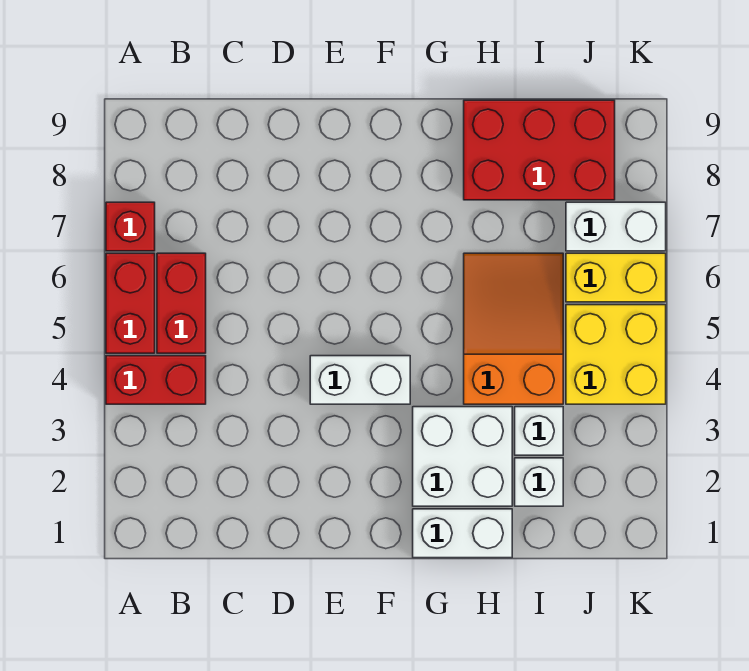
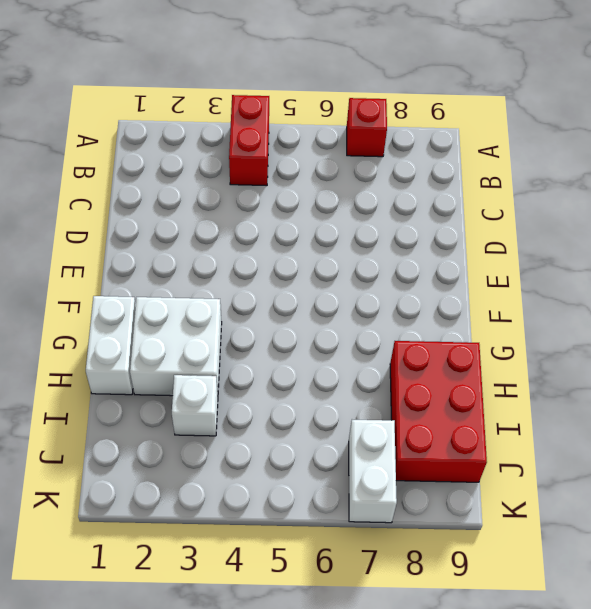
none -> red brick A5:A6 level 1
none -> red brick B5:B6 level 1
none -> white brick E4:F4 level 1

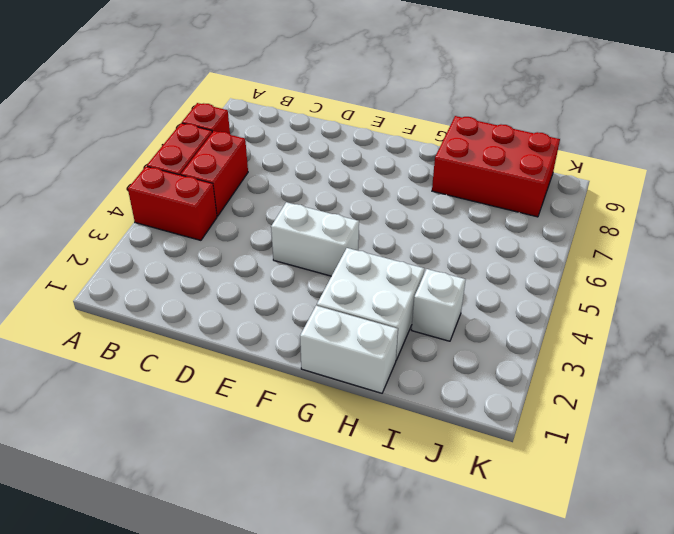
none -> orange slope H4:I6 level 1 top 4
none -> white brick I2 level 1
none -> yellow brick J4:K5 level 1

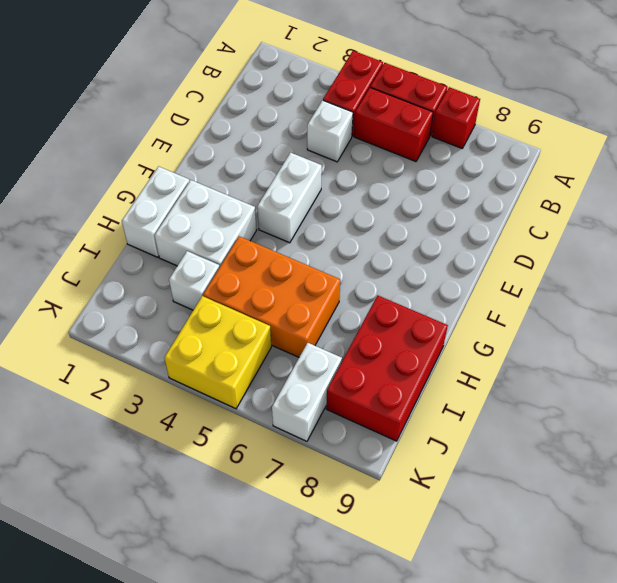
white brick C4 level 1 -> white brick I2 level 1
orange brick H4:I6 level 1 -> orange slope H4:I6 level 1 top 4
none -> yellow brick J6:K6 level 1

